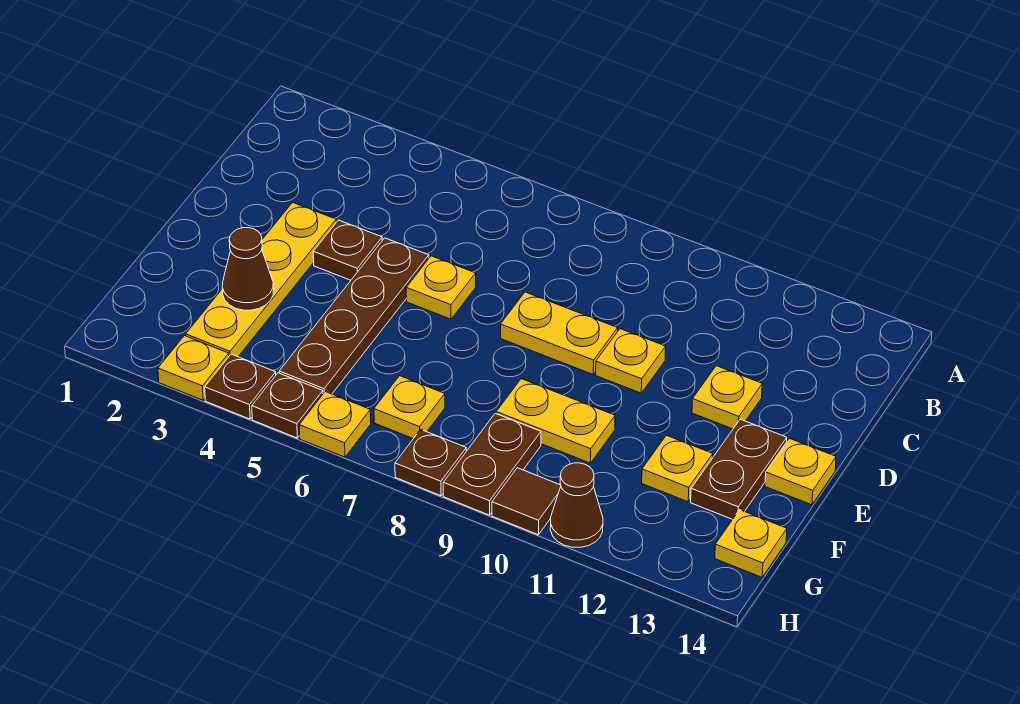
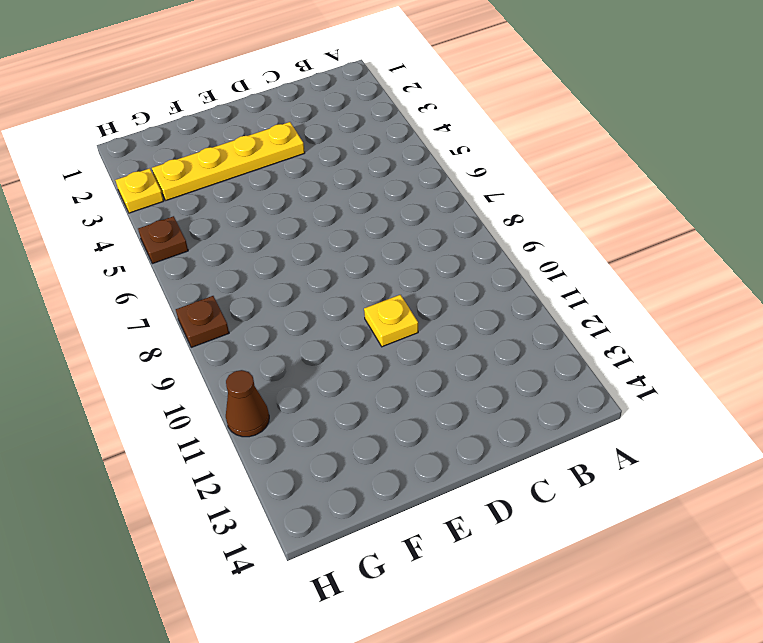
none -> brown plate D4 level 1
none -> brown plate D5:G5 level 1
none -> yellow plate D6 level 1

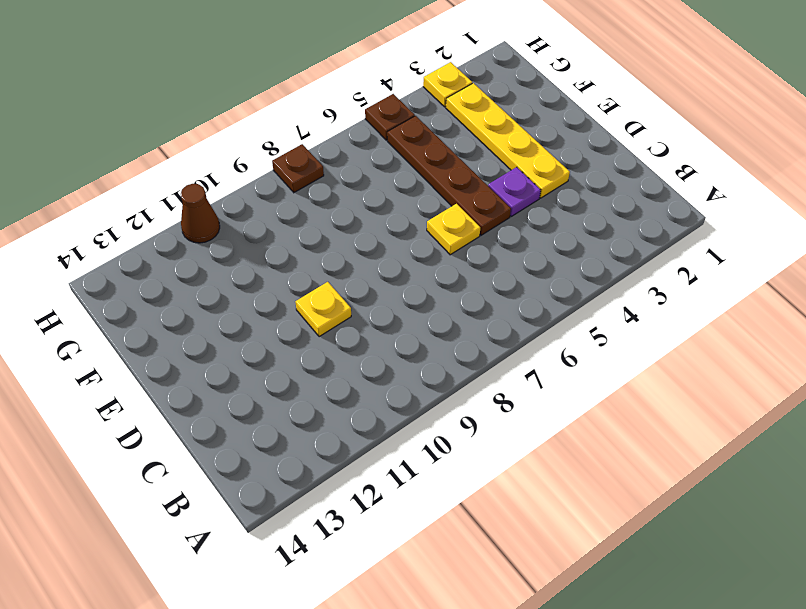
purple plate D4 level 1 -> brown plate D4 level 1
none -> yellow plate D8:D9 level 1
none -> yellow plate D12 level 1
none -> brown plate E13:F13 level 1

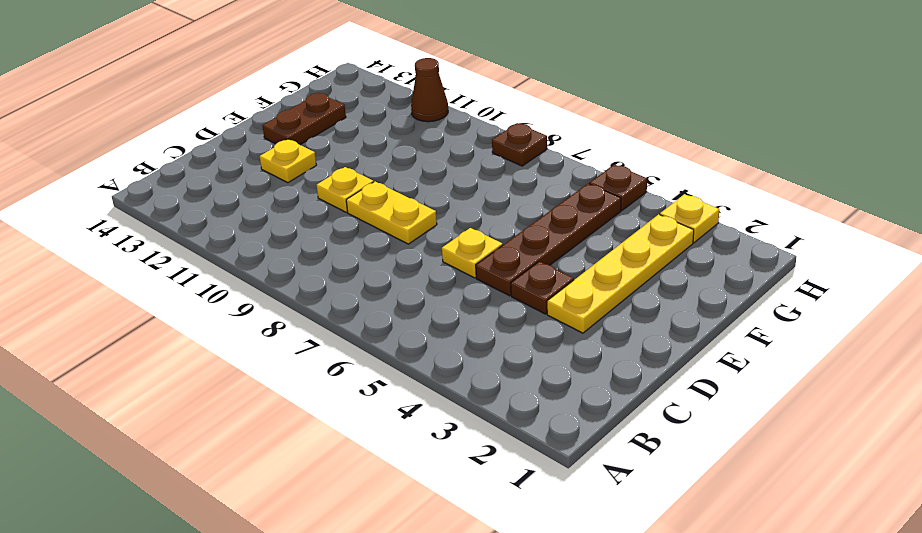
none -> yellow plate E14 level 1
none -> yellow plate F9:F10 level 1
none -> yellow plate F12 level 1

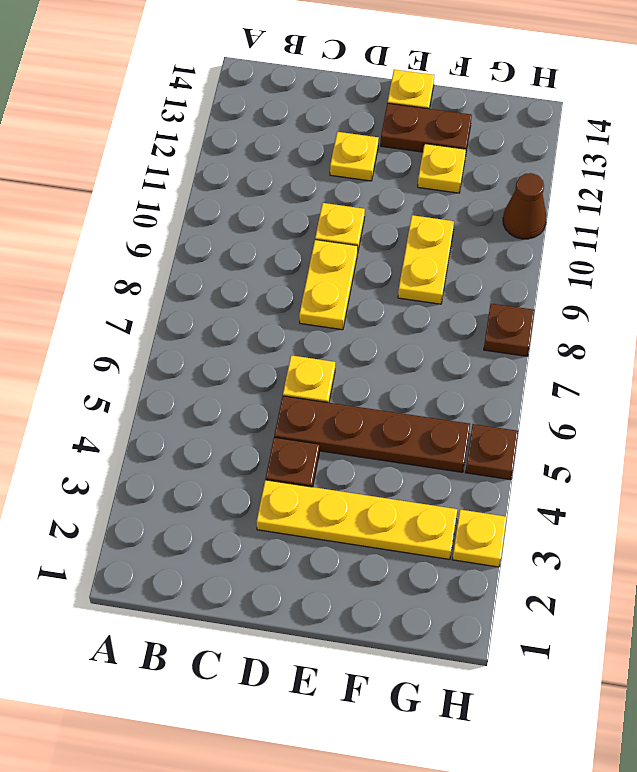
none -> yellow plate G7 level 1
none -> brown plate G9:H9 level 1
none -> yellow plate G14 level 1

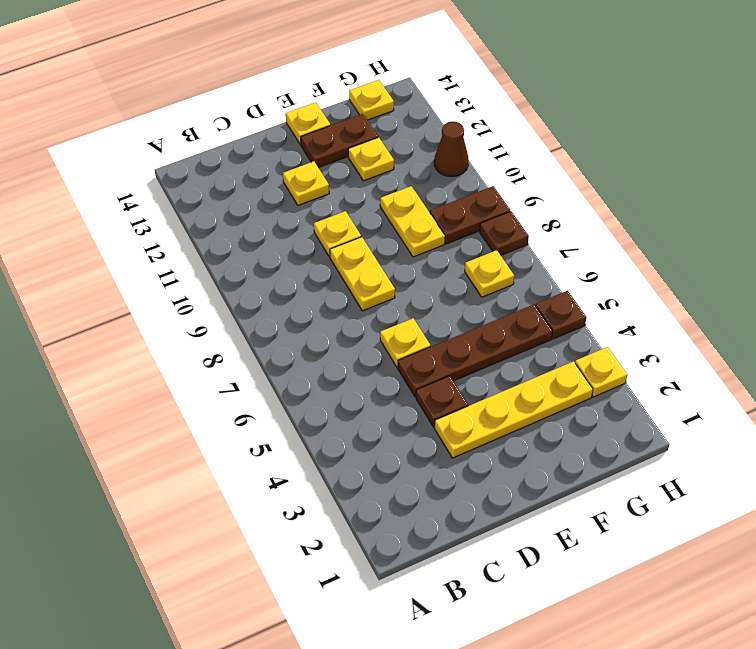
none -> brown plate H4 level 1
none -> yellow plate H6 level 1
none -> brown tile H10 level 1

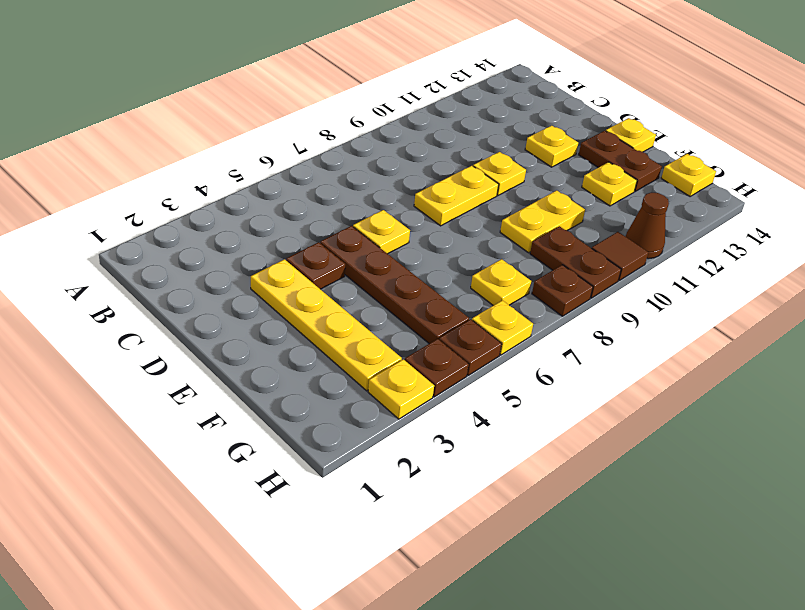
none -> brown cone F3 level 2

